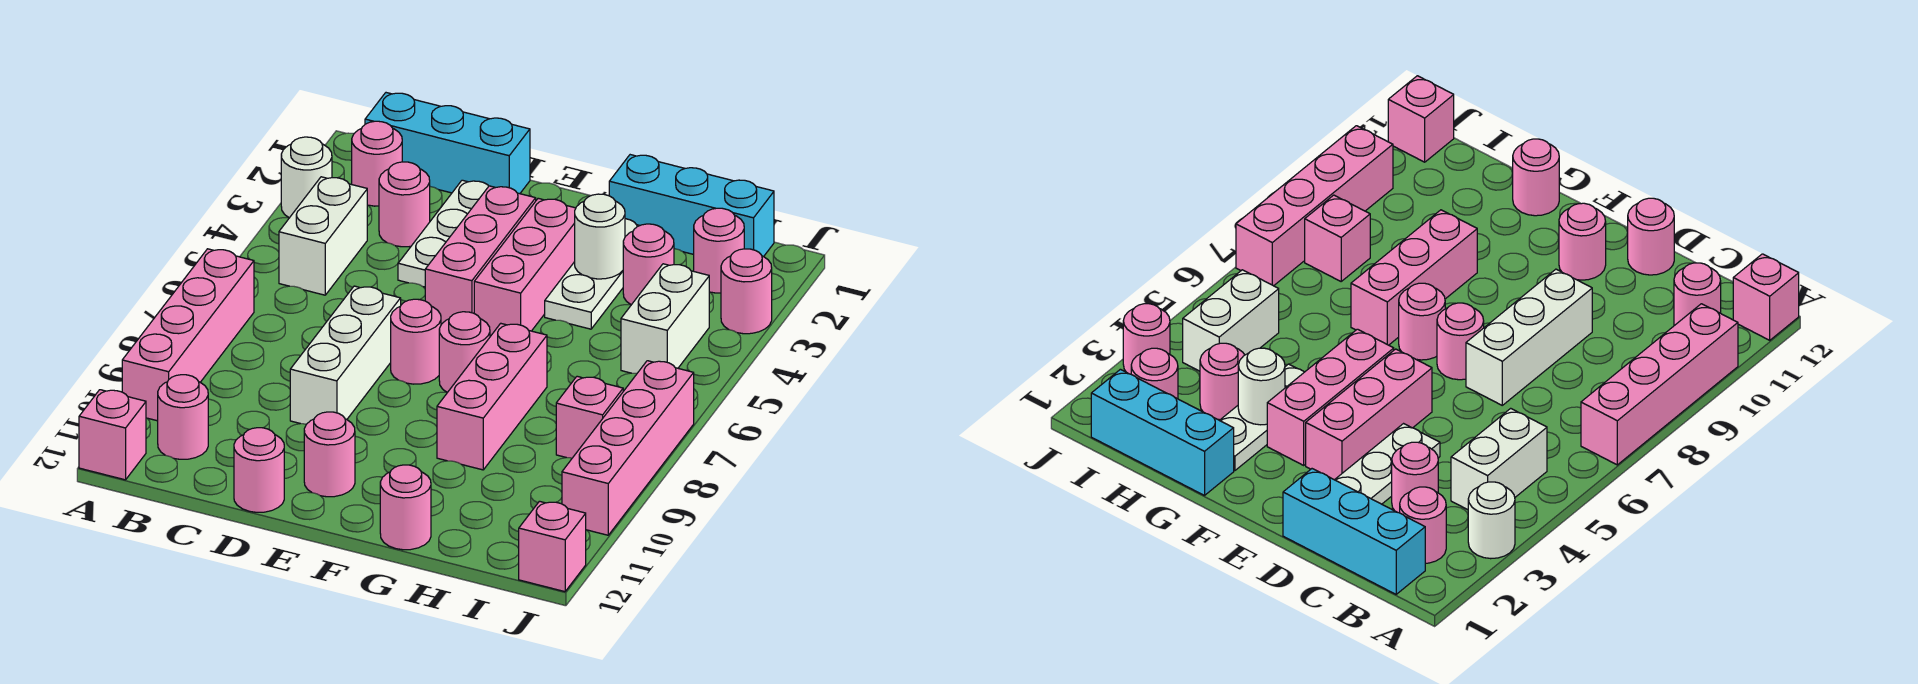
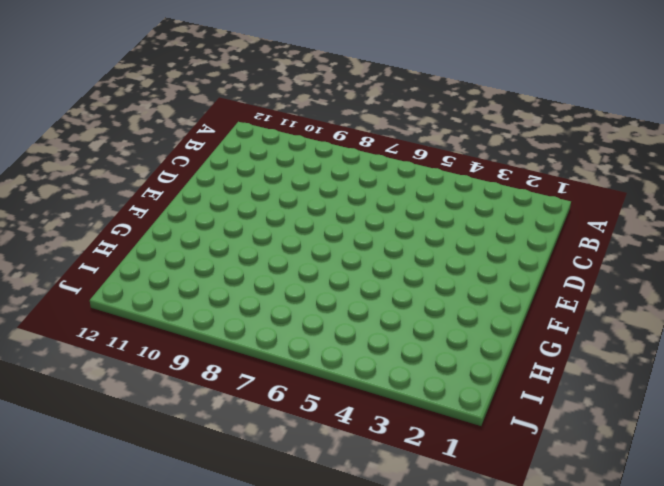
none -> white round brick A3 level 1
none -> pink brick A7:A10 level 1
none -> pink brick A12 level 1

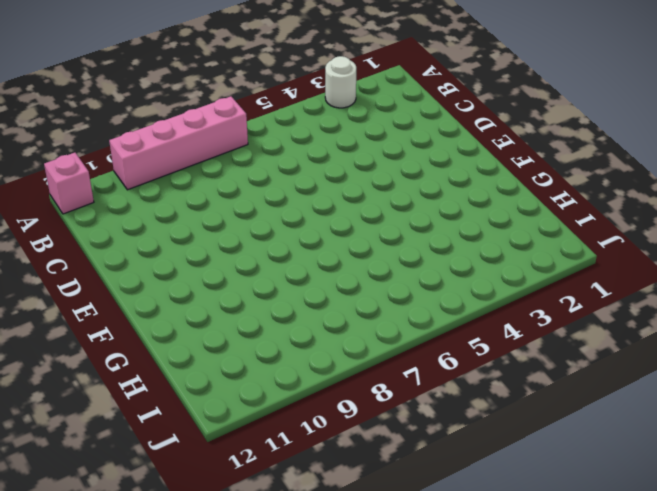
none -> cyan brick B1:D1 level 1
none -> pink round brick B2 level 1
none -> white brick B4:B5 level 1

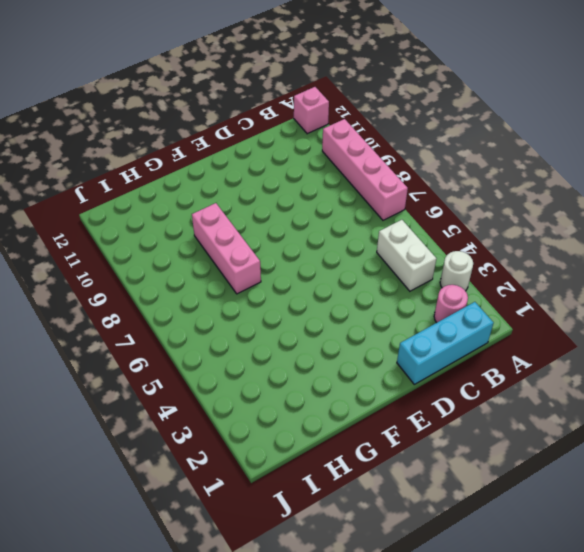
none -> pink round brick B11 level 1
none -> pink round brick C3 level 1
none -> white plate D2:D4 level 1

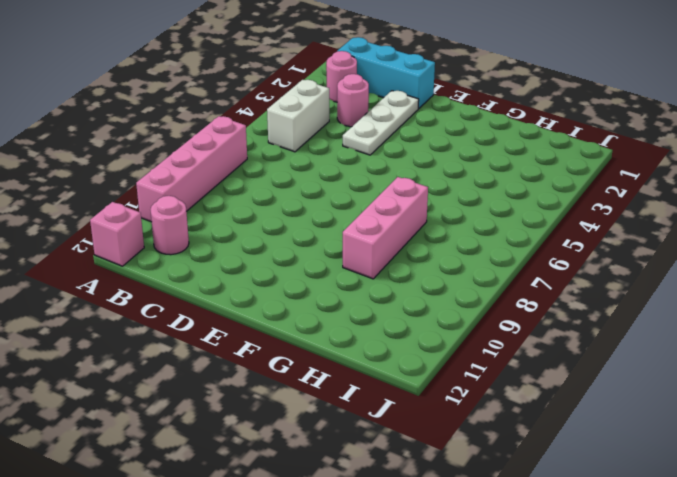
none -> white round brick A3 level 1
none -> white brick D7:D9 level 1
none -> pink round brick D12 level 1

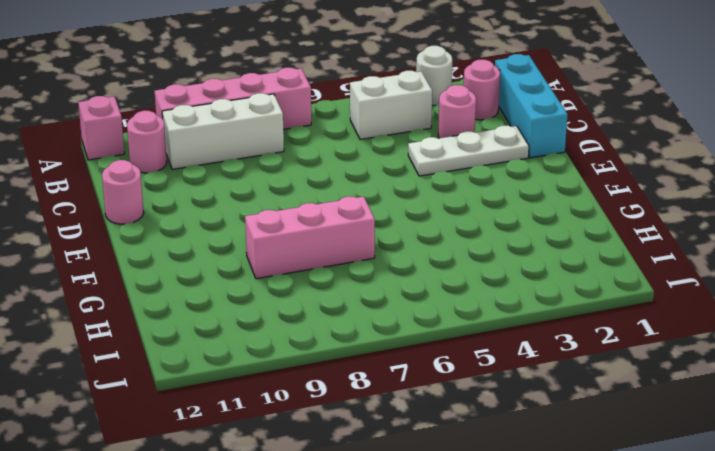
white brick B8:B10 level 1 -> white brick D7:D9 level 1
none -> pink brick E3:E5 level 1
none -> pink round brick E7 level 1
none -> pink round brick E11 level 1

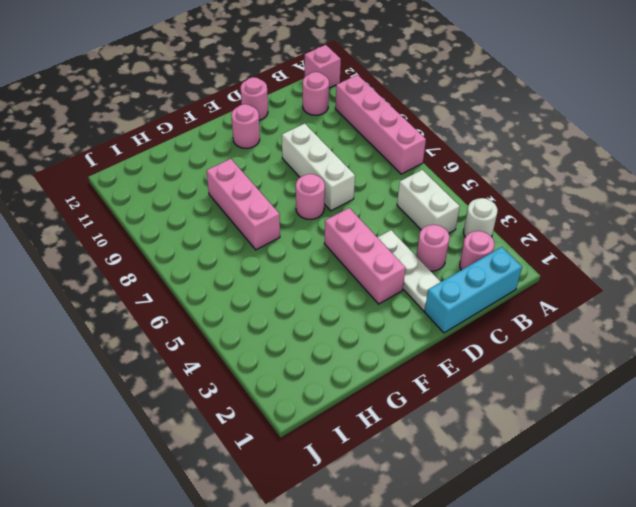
none -> pink brick F3:F5 level 1
none -> pink round brick F7 level 1
none -> cyan brick G1:I1 level 1

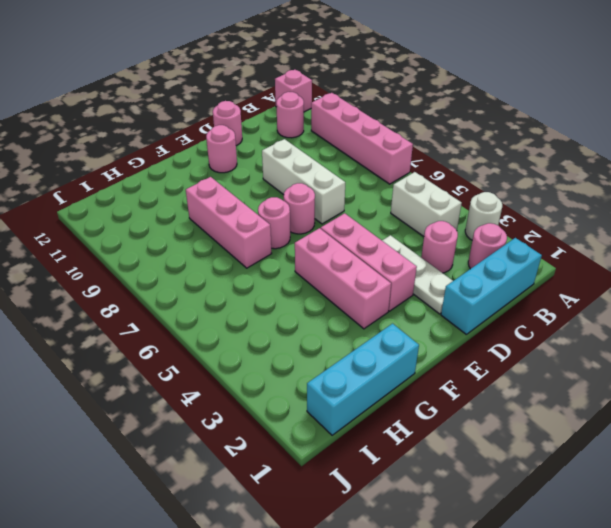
none -> white plate G2:G4 level 1
none -> pink round brick G12 level 1
none -> pink round brick H3 level 1

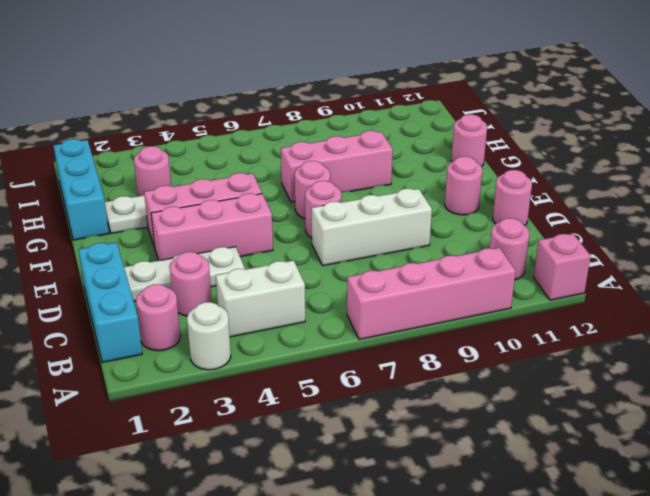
none -> pink round brick I2 level 1
none -> white brick I4:I5 level 1
none -> pink brick I8 level 1

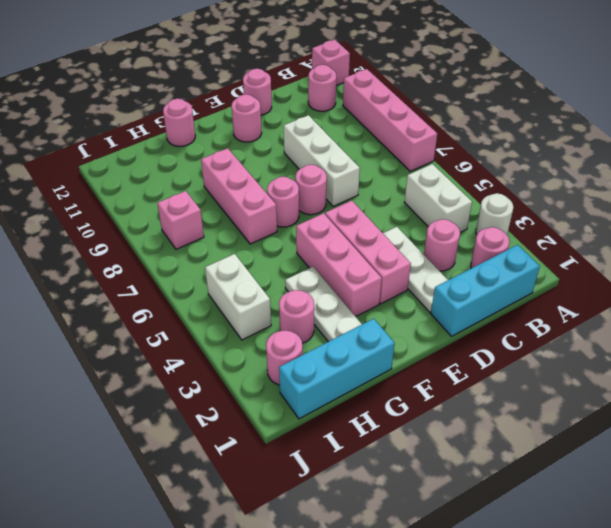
none -> pink round brick J3 level 1
none -> pink brick J7:J10 level 1
none -> pink brick J12 level 1

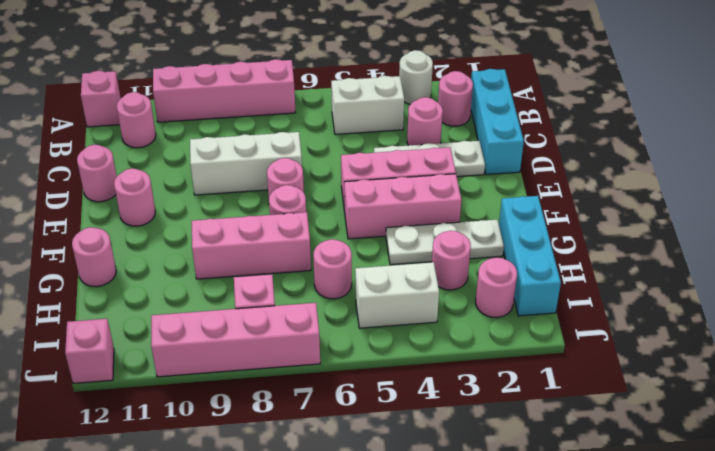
pink round brick H6 level 1 -> pink round brick J3 level 1
none -> white round brick G3 level 2

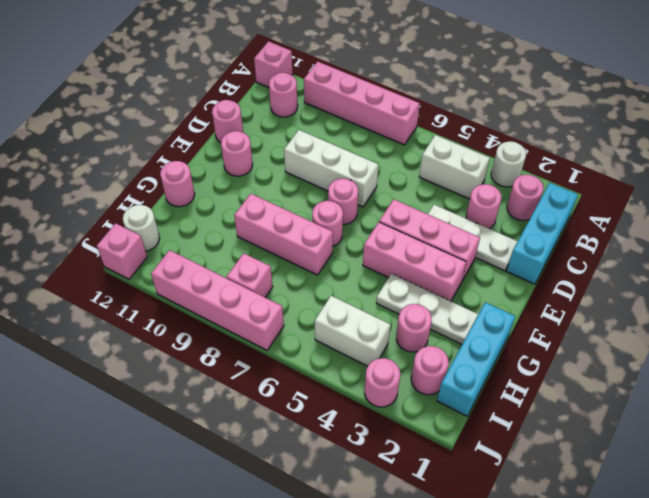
white round brick I12 level 1 -> white round brick G3 level 2

